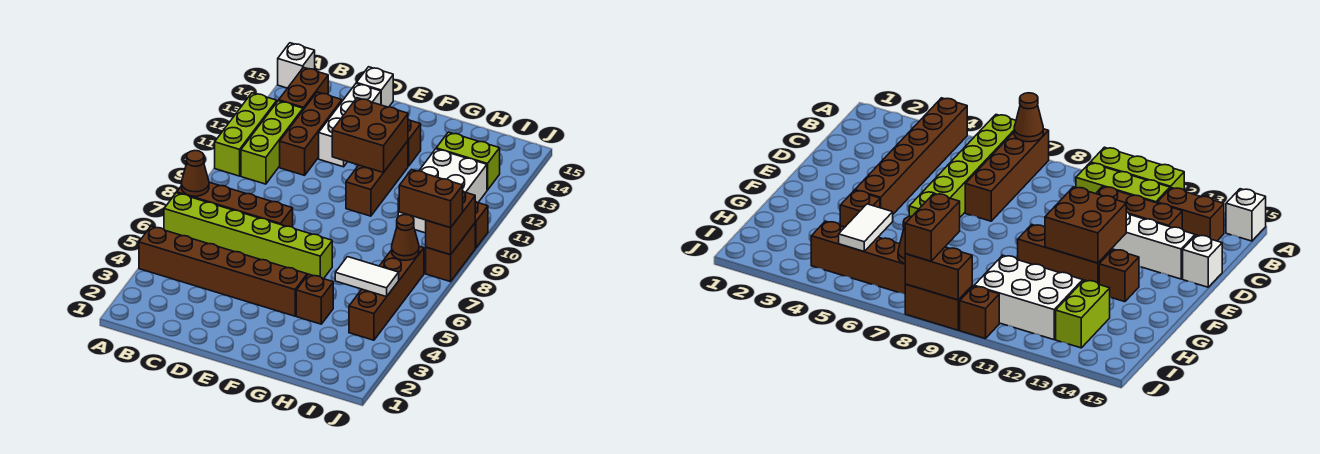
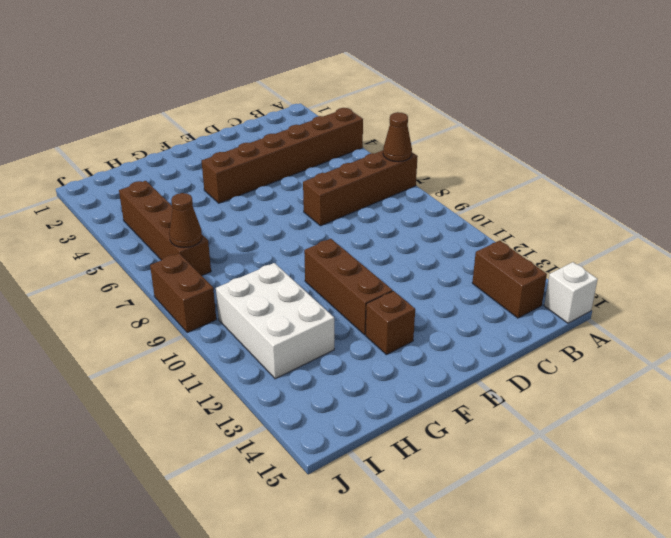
none -> lime brick A6:F6 level 1
none -> lime brick A10:A12 level 1
none -> lime brick B10:B12 level 1

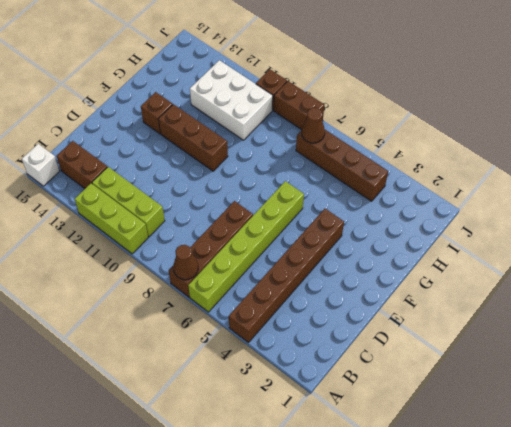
none -> brown brick C11:C13 level 1
none -> white brick D12:D14 level 1
none -> white brick D15 level 1

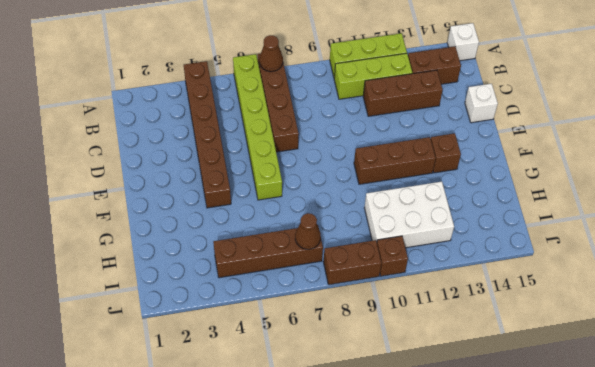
none -> white brick D12:D14 level 1
none -> brown brick G4 level 1
none -> lime brick H13:I13 level 1

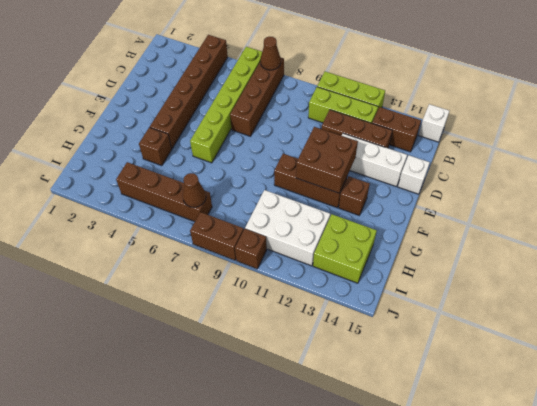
lime brick H13:I14 level 1 -> lime brick H13:I13 level 1
none -> white tile H5:I5 level 2
none -> brown brick J8:J9 level 2
none -> brown brick I8:J8 level 3

